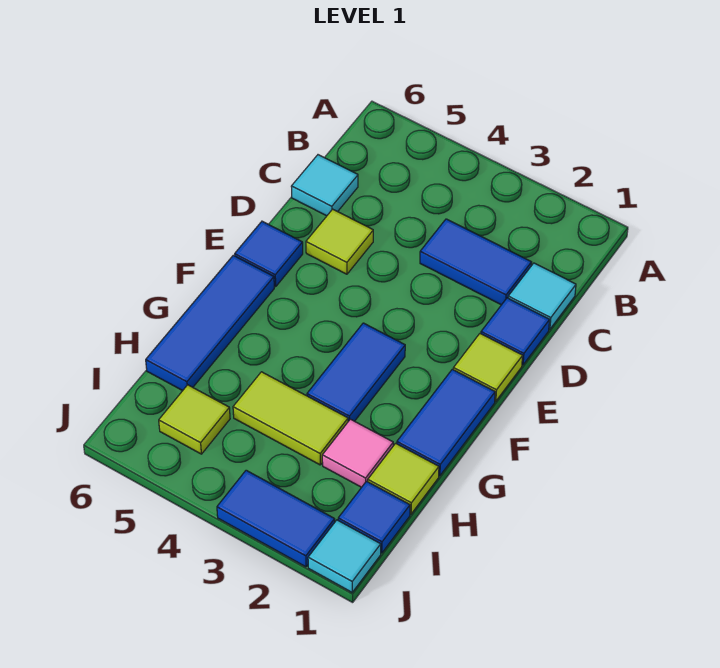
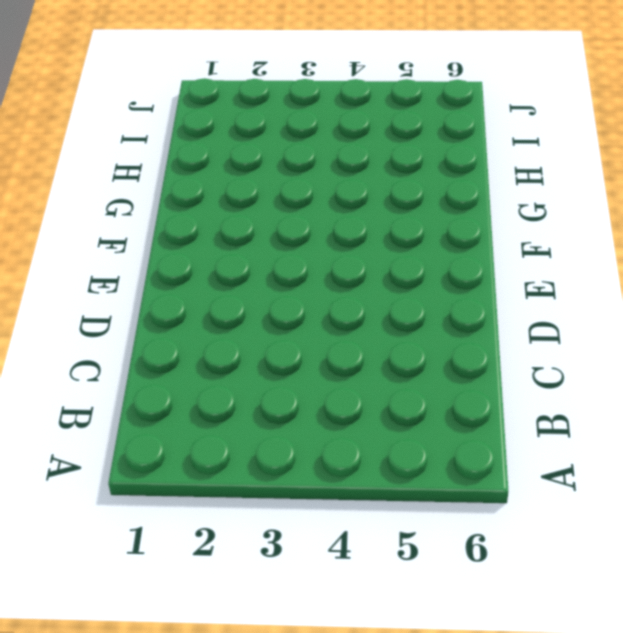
none -> cyan tile C1 level 1
none -> blue tile C2:C3 level 1
none -> cyan tile C6 level 1

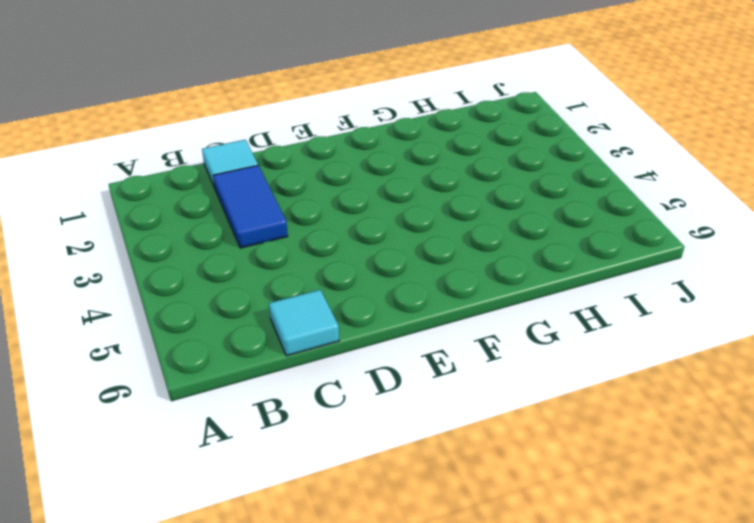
none -> blue tile D1 level 1
none -> lime tile D5 level 1
none -> lime tile E1 level 1

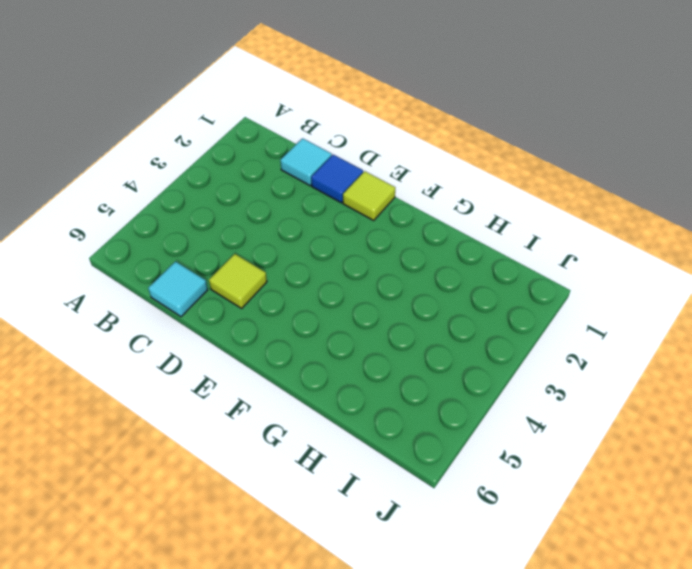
none -> blue tile C2:C3 level 1
none -> blue tile E6 level 1
none -> blue tile F1:G1 level 1

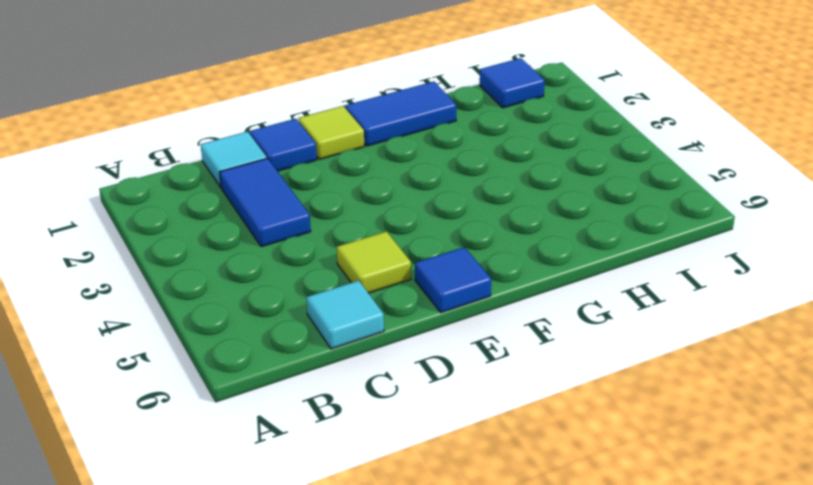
none -> blue tile F3:G3 level 1
none -> blue tile F6:H6 level 1
none -> lime tile H1 level 1

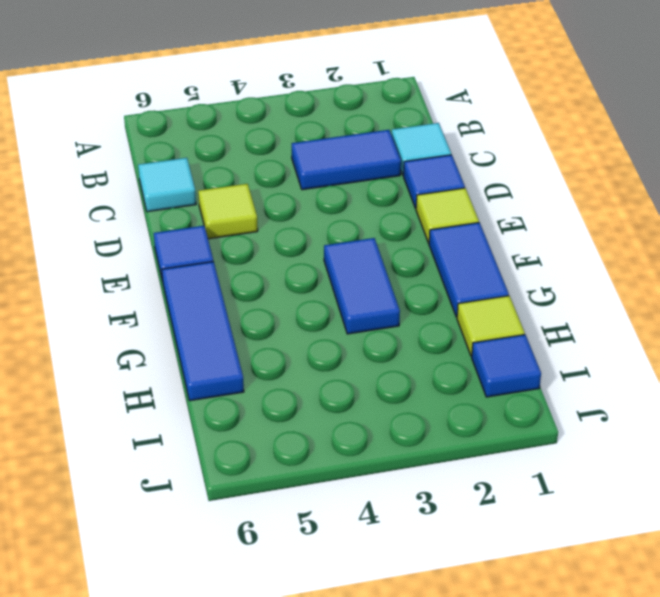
none -> pink tile H2 level 1
none -> lime tile H3:H4 level 1
none -> lime tile I5 level 1

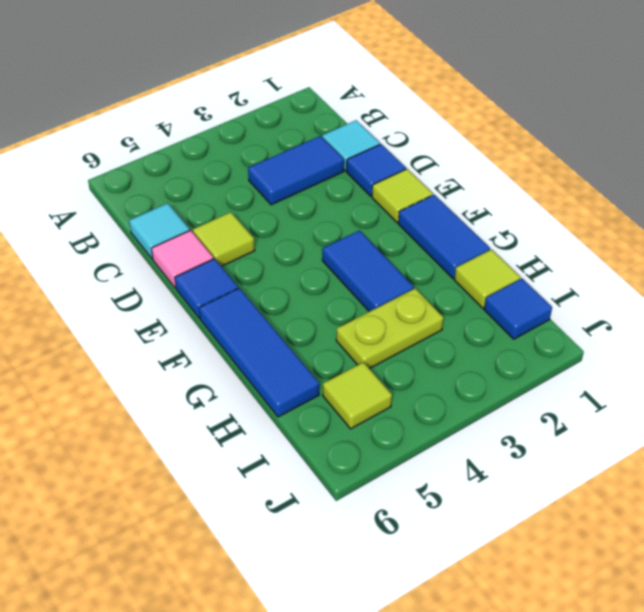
pink tile D6 level 1 -> pink tile H2 level 1
lime plate H3:H4 level 1 -> lime tile H3:H4 level 1
none -> cyan tile J1 level 1
none -> blue tile J2:J3 level 1

